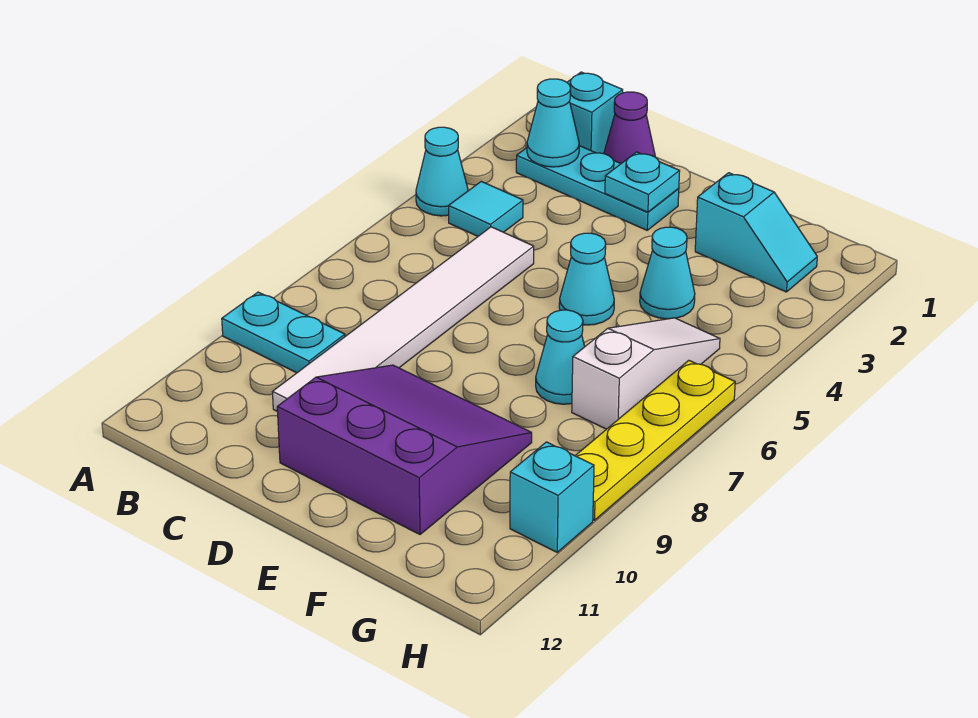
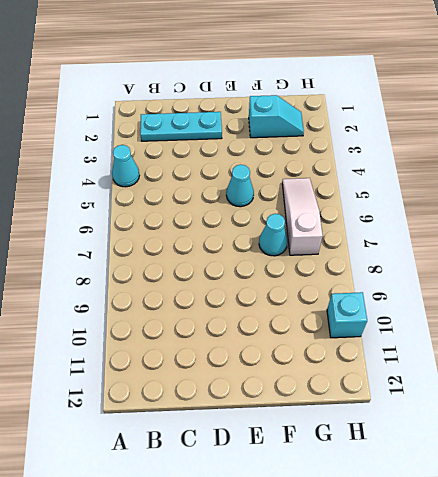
none -> cyan plate A9:B9 level 1
none -> cyan brick B1 level 1
none -> cyan tile B4 level 1

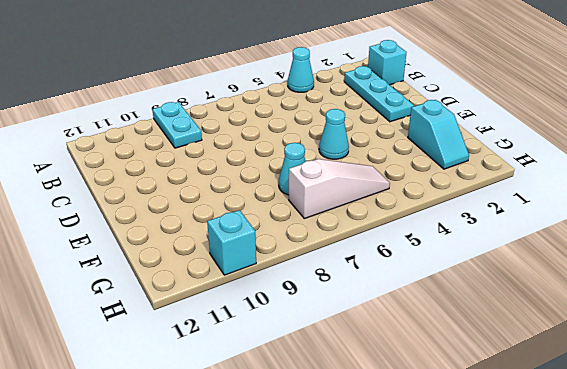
none -> cyan tile B4 level 1
none -> purple cone C1 level 1
none -> white tile C5:C10 level 1

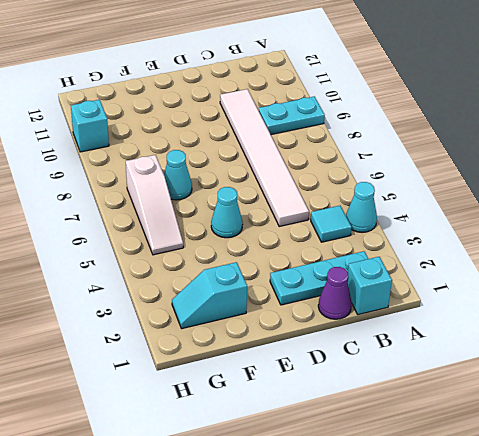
none -> purple slope D9:F11 level 1 top 11
none -> cyan cone F4 level 1
none -> yellow plate H6:H9 level 1

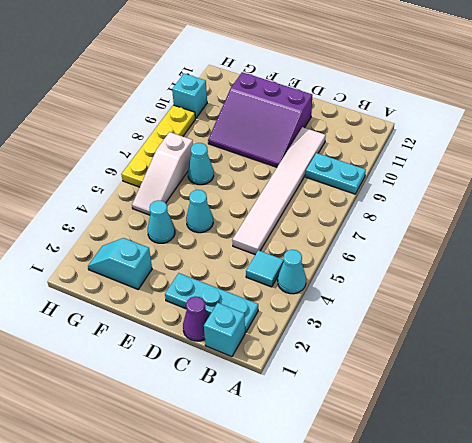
none -> cyan cone B2 level 2
none -> cyan plate D2 level 2

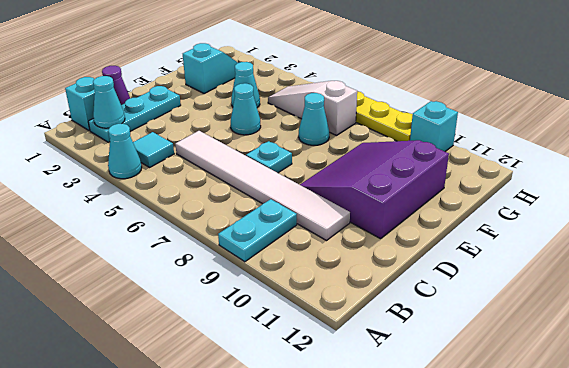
cyan plate D7 level 1 -> cyan plate D2 level 2

